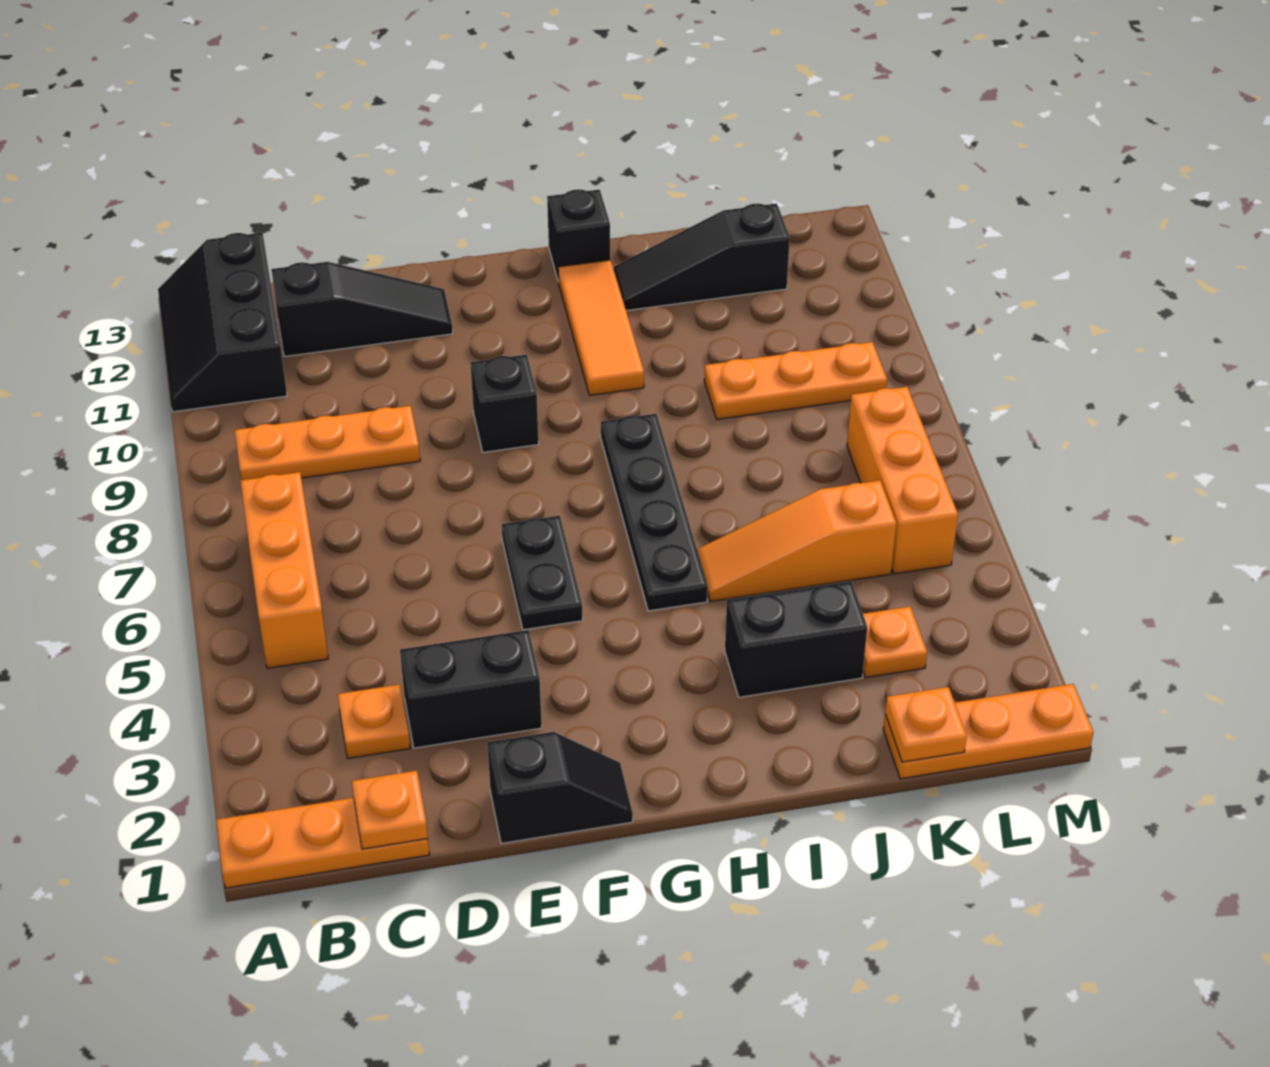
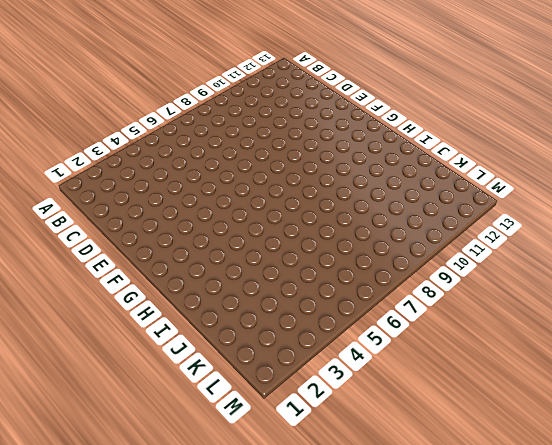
none -> orange plate A1:C1 level 1
none -> black slope A11:B13 level 1 top B
none -> orange brick B5:B7 level 1

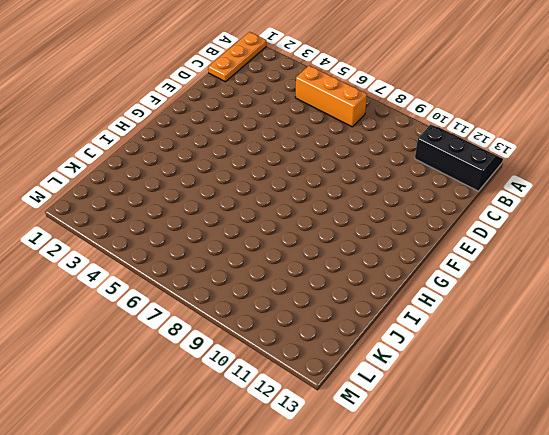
none -> orange plate B9:D9 level 1
none -> orange plate C3 level 1
none -> black slope C12:E12 level 1 top C

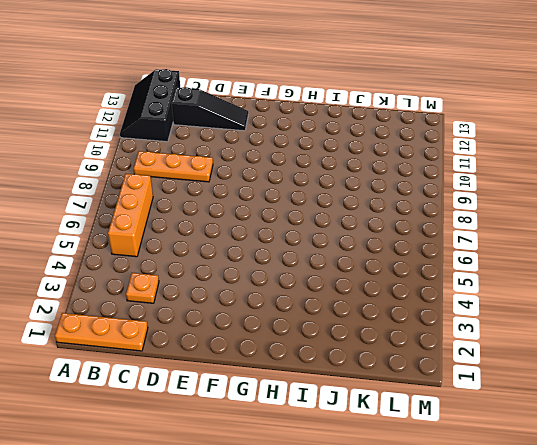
none -> black brick D3:E3 level 1
none -> black slope E1:F1 level 1 top E
none -> black plate F5:F6 level 1

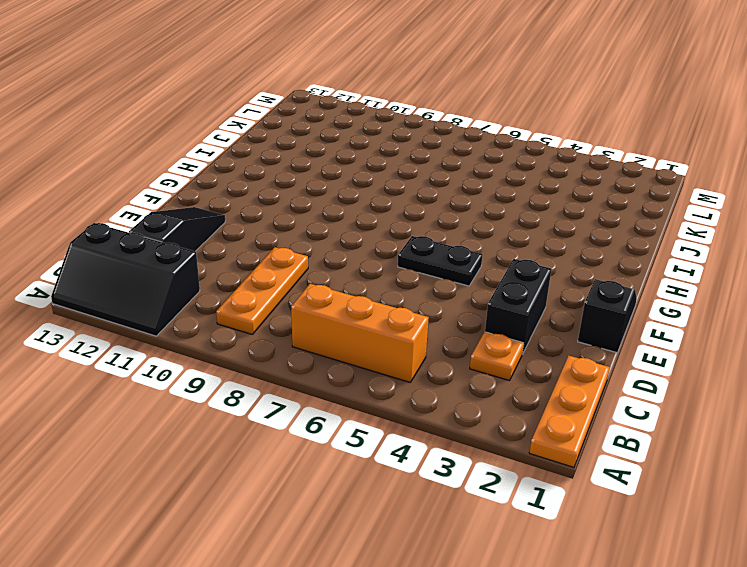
none -> black brick F9 level 1
none -> black plate H5:H8 level 1
none -> orange tile H10:H12 level 1

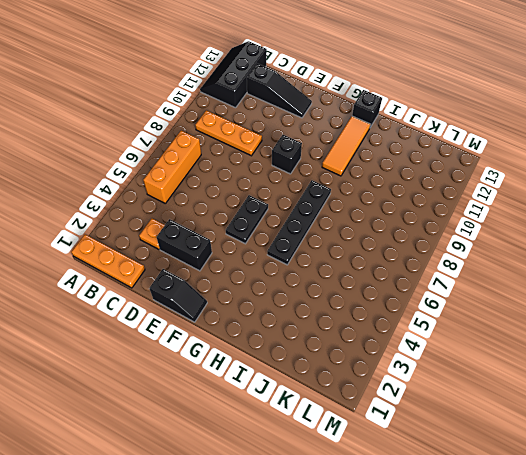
none -> black brick I3:J3 level 1
none -> orange slope I5:K5 level 1 top K
none -> black slope I12:K12 level 1 top K

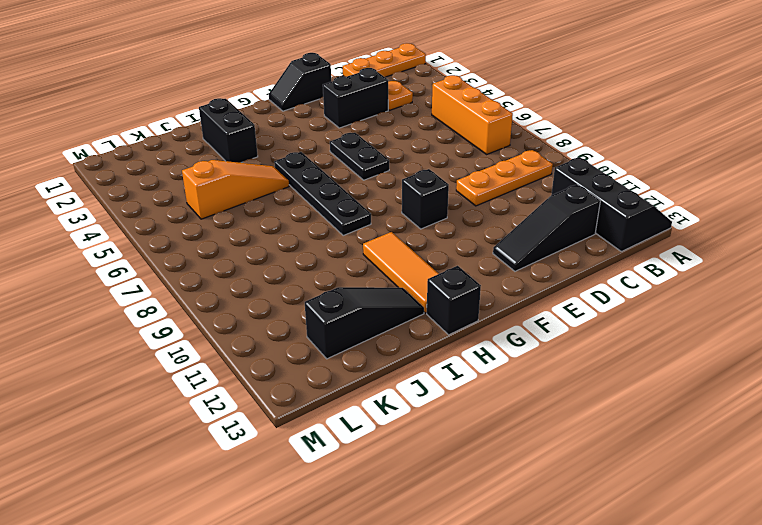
black brick I2:I3 level 1 -> black brick I3:J3 level 1
none -> orange plate J9:L9 level 1
none -> orange plate K1:M1 level 1
none -> orange plate K3 level 1

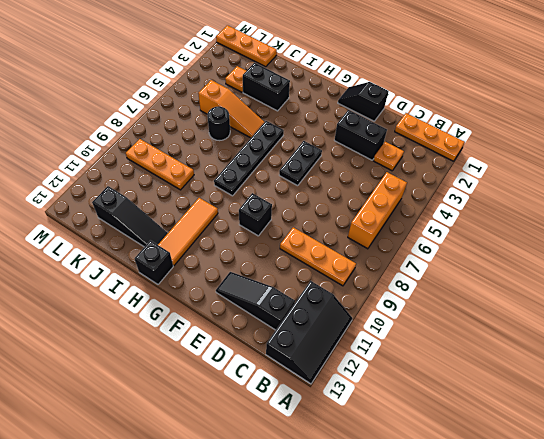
black round brick J6 level 1 -> none
none -> orange brick L5:L7 level 1
none -> orange plate C1 level 2
none -> orange plate K1 level 2

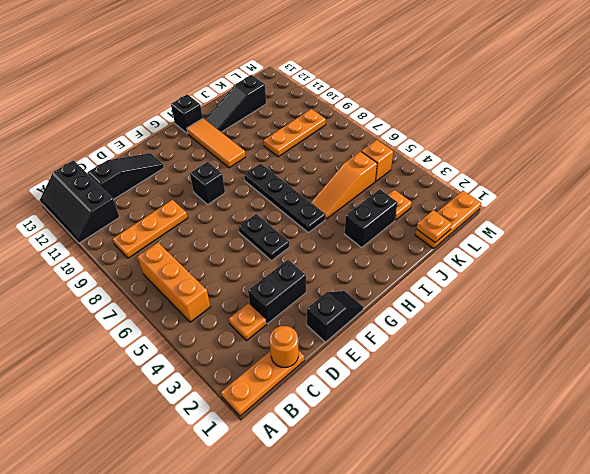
orange round brick C1 level 2 -> orange plate C1 level 2
orange brick L5 level 1 -> orange brick L5:L7 level 1

